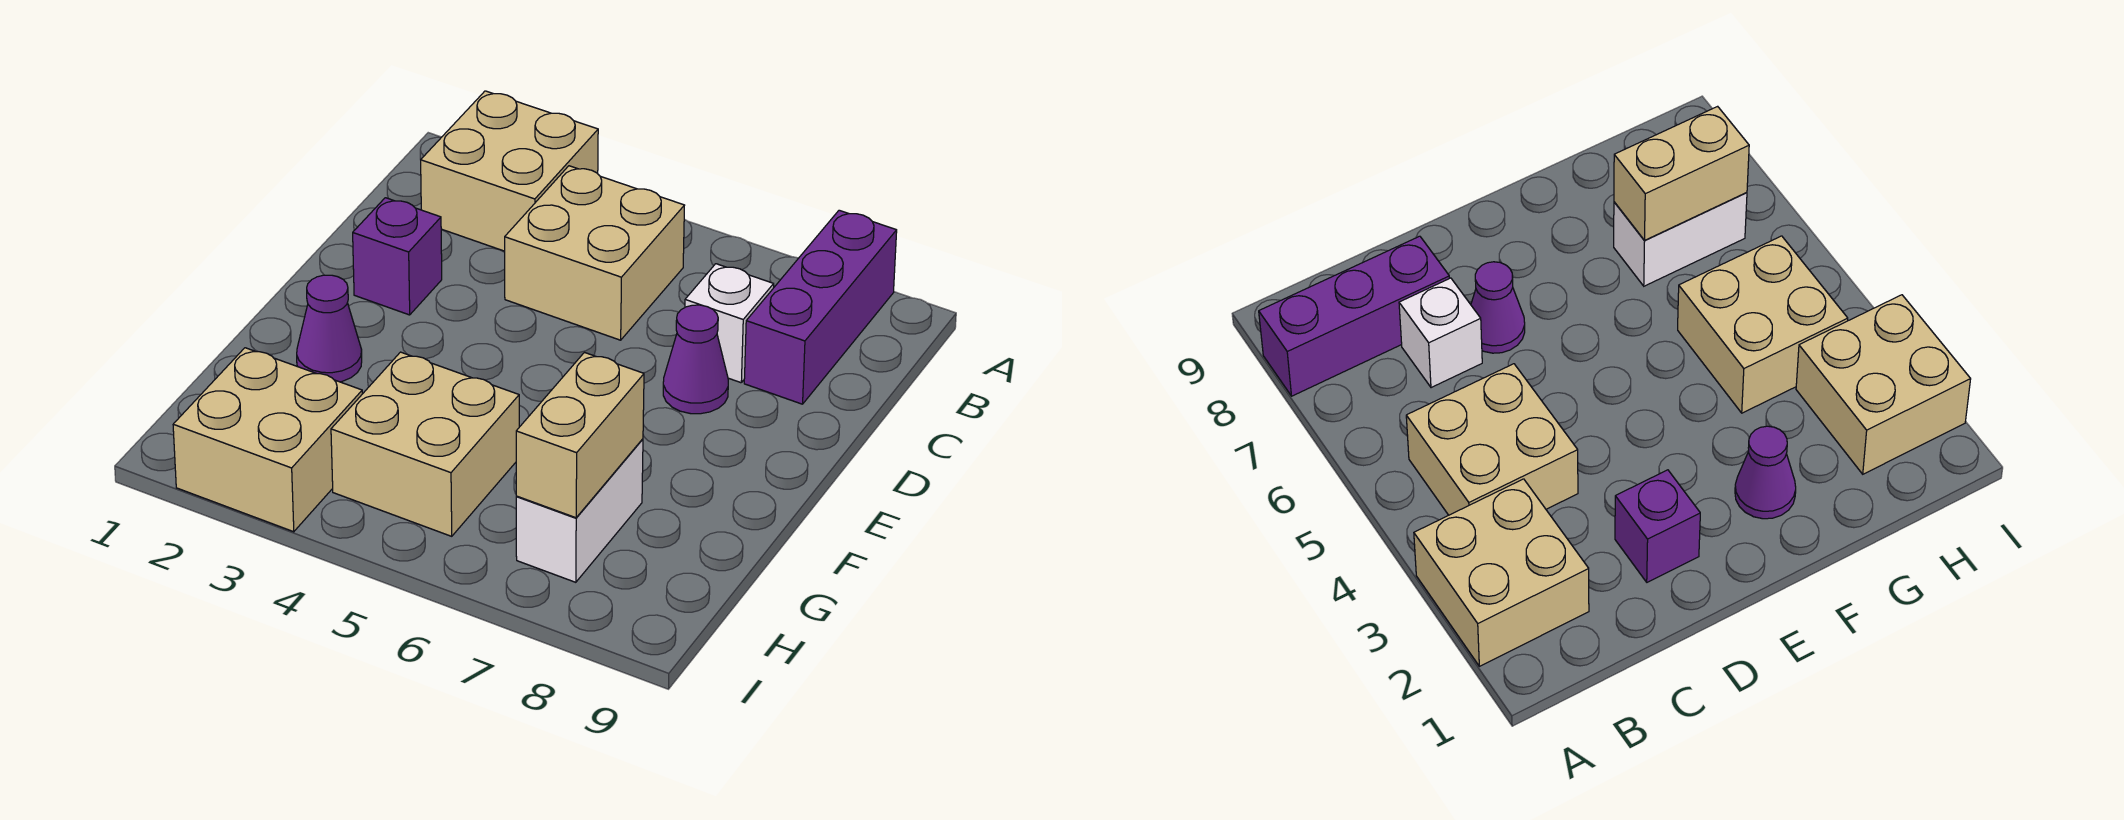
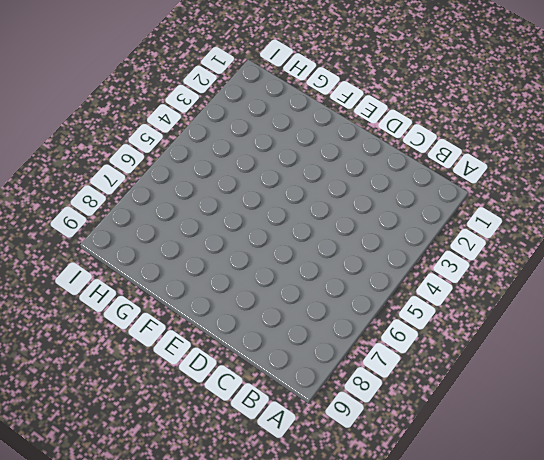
none -> tan brick A2:B3 level 1
none -> purple brick A8:C8 level 1

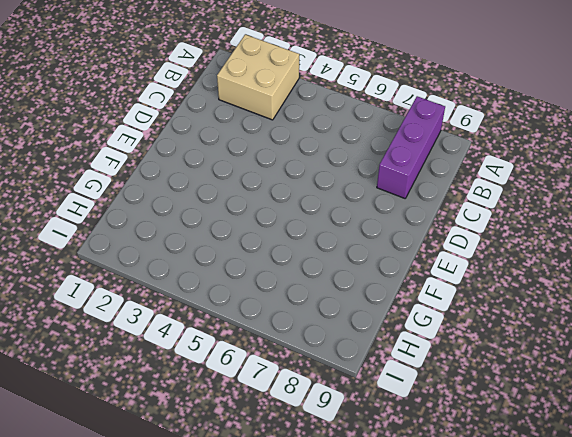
none -> tan brick B4:C5 level 1
none -> white brick C7 level 1

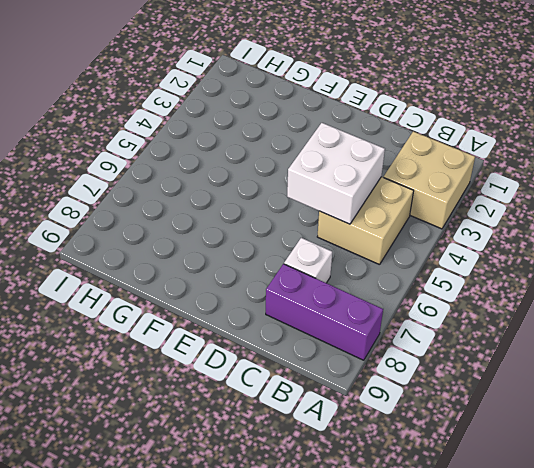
white brick C4:D5 level 2 -> none
none -> purple brick D2 level 1
none -> purple cone D7 level 1

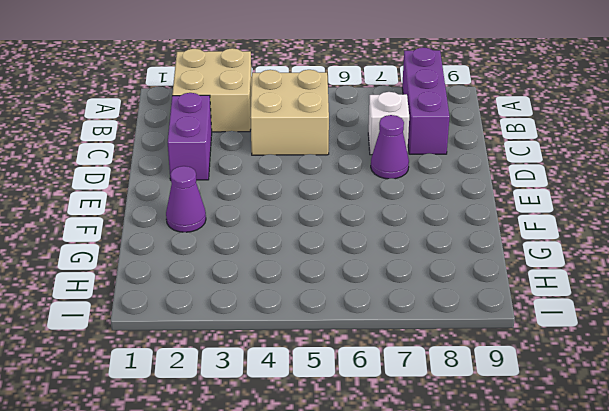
purple brick C2:D2 level 1 -> purple brick D2 level 1
none -> tan brick G4:H5 level 1
none -> white brick G7:H7 level 1

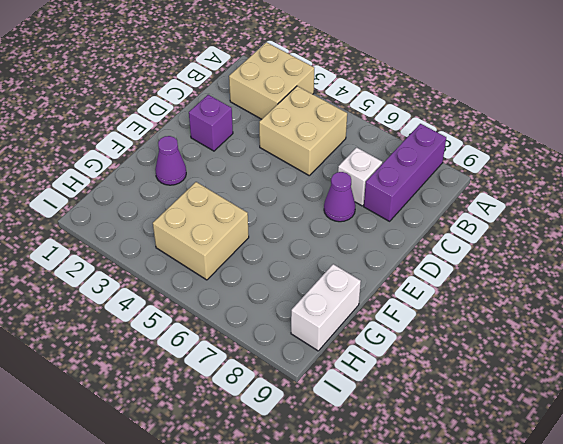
white brick G9:H9 level 1 -> white brick G7:H7 level 1
none -> tan brick H2:I3 level 1
none -> tan brick G7:H7 level 2

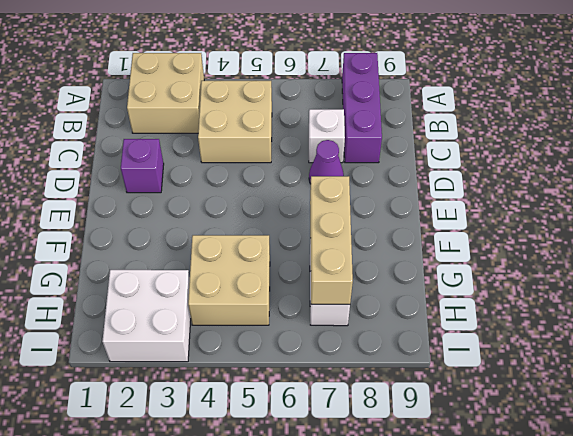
tan brick F7:H7 level 2 -> tan brick G7:H7 level 2
white brick H2:I3 level 1 -> tan brick H2:I3 level 1
none -> purple cone F2 level 1

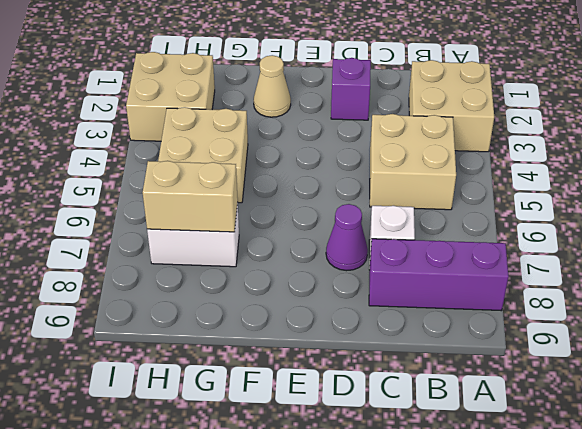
tan cone F2 level 1 -> purple cone F2 level 1

